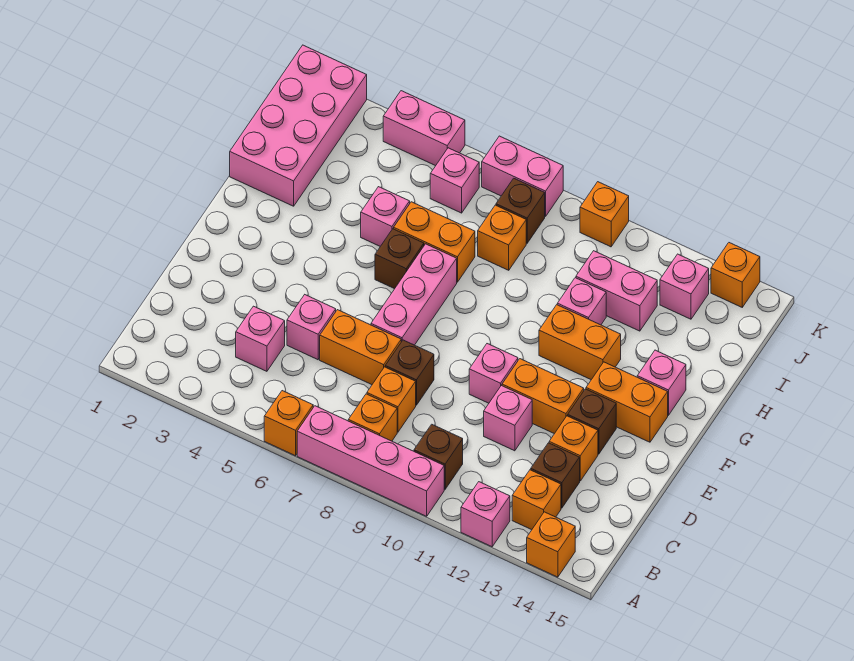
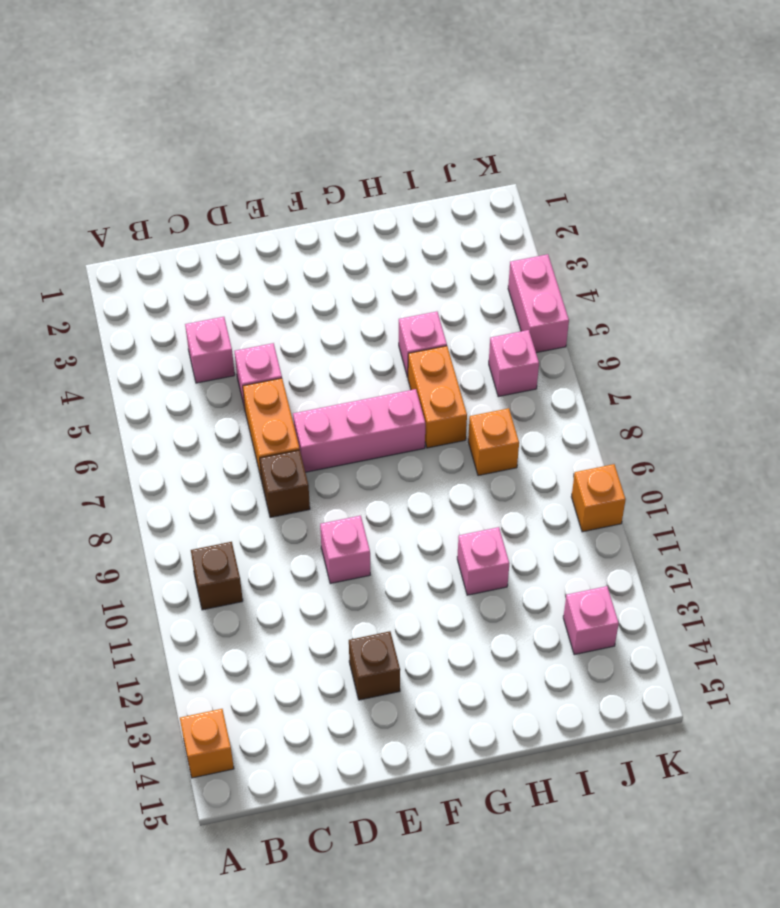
none -> orange brick A6 level 1
none -> pink brick A7:A10 level 1
none -> pink brick A12 level 1
none -> orange brick B8 level 1

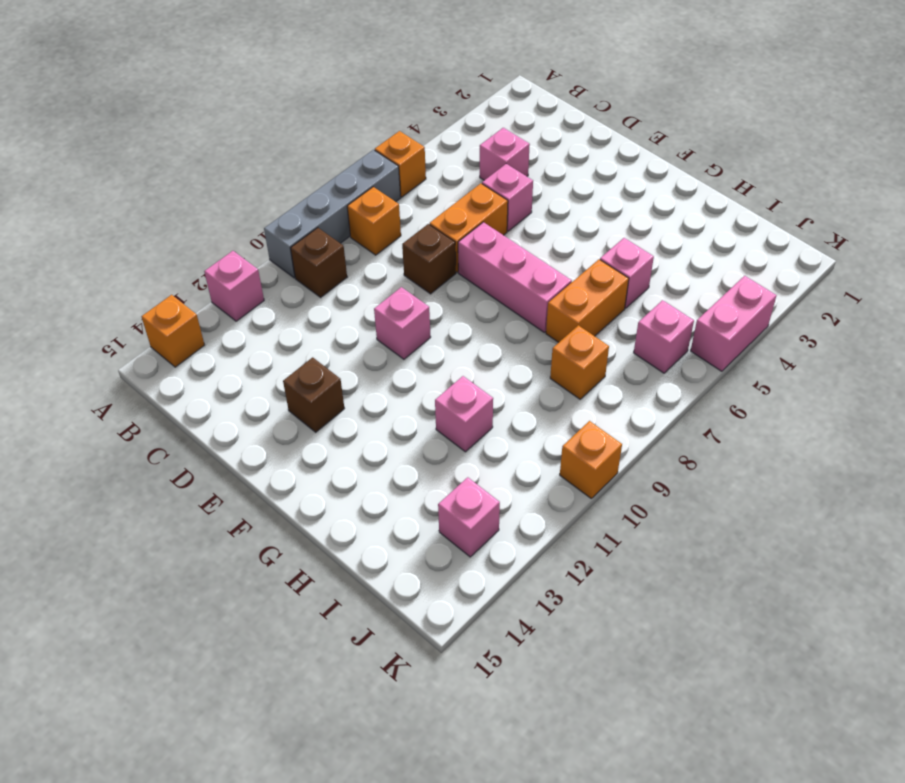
grey brick A7:A10 level 1 -> pink brick A7:A10 level 1
none -> orange brick B13 level 1
none -> orange brick C8 level 1
none -> brown brick C13 level 1
none -> pink brick D11 level 1

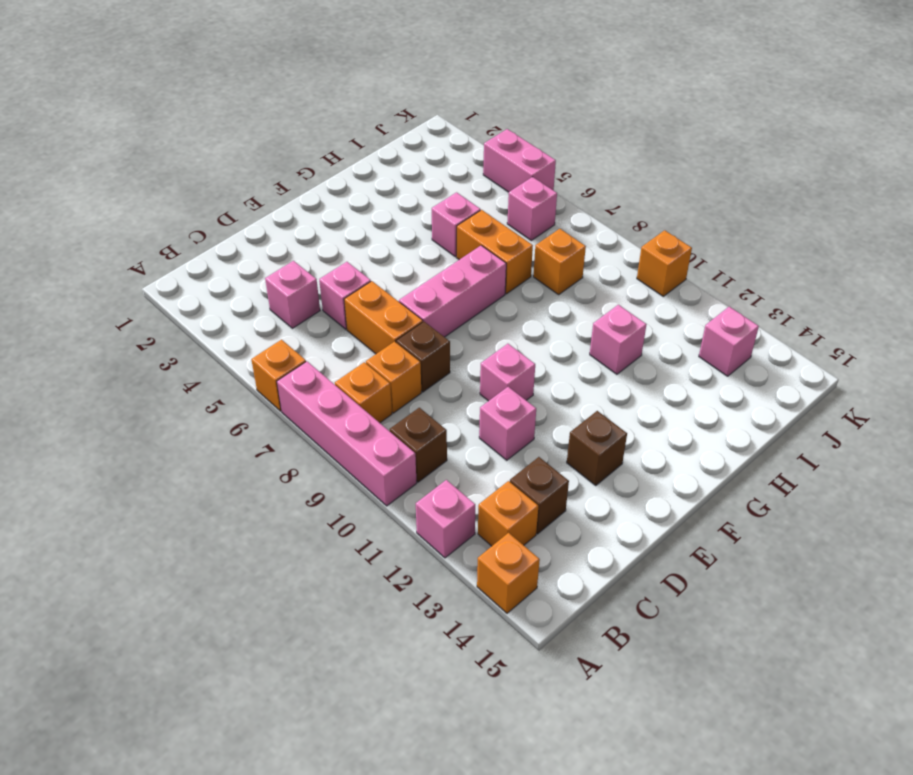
none -> orange brick D13 level 1
none -> orange brick E11:E12 level 1
none -> orange brick F13:F14 level 1
none -> brown brick G6 level 1

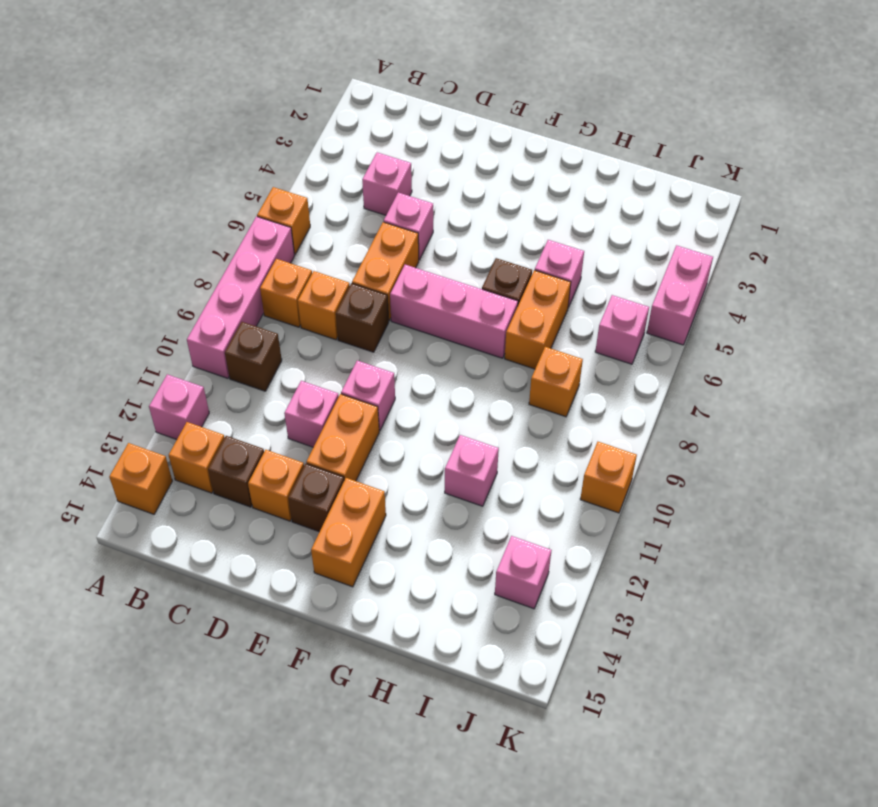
none -> orange brick G11:G12 level 1
none -> pink brick G14 level 1
none -> pink brick H1:K2 level 1
none -> pink brick I11:I12 level 1

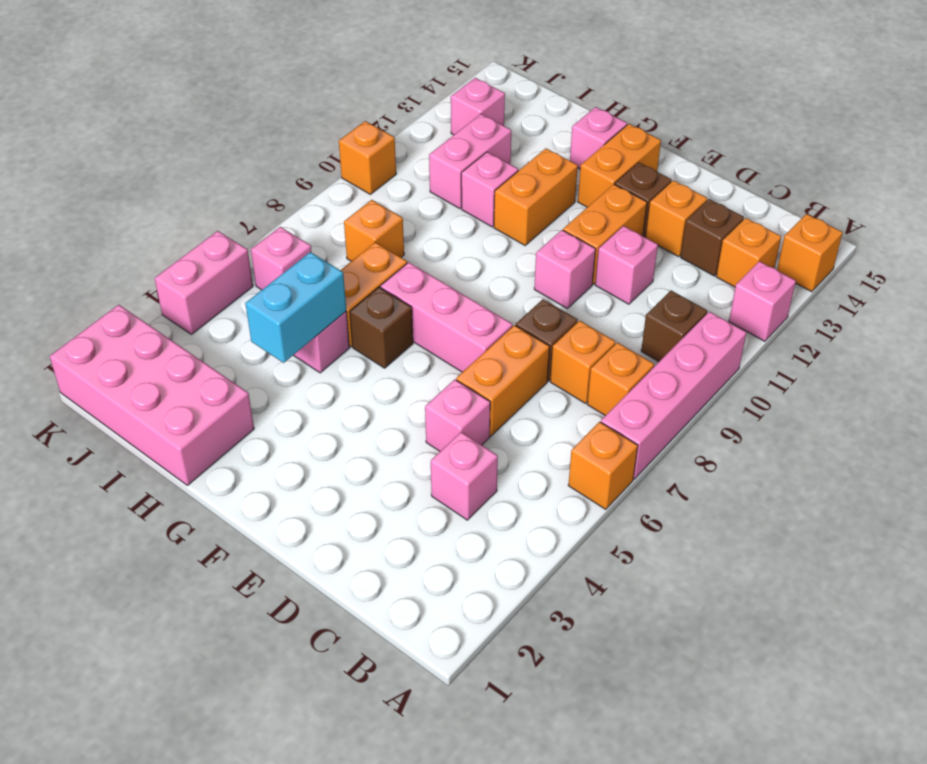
cyan brick H4:H5 level 2 -> none
none -> brown brick J8 level 1
none -> pink brick K7:K8 level 1
none -> orange brick K14 level 1

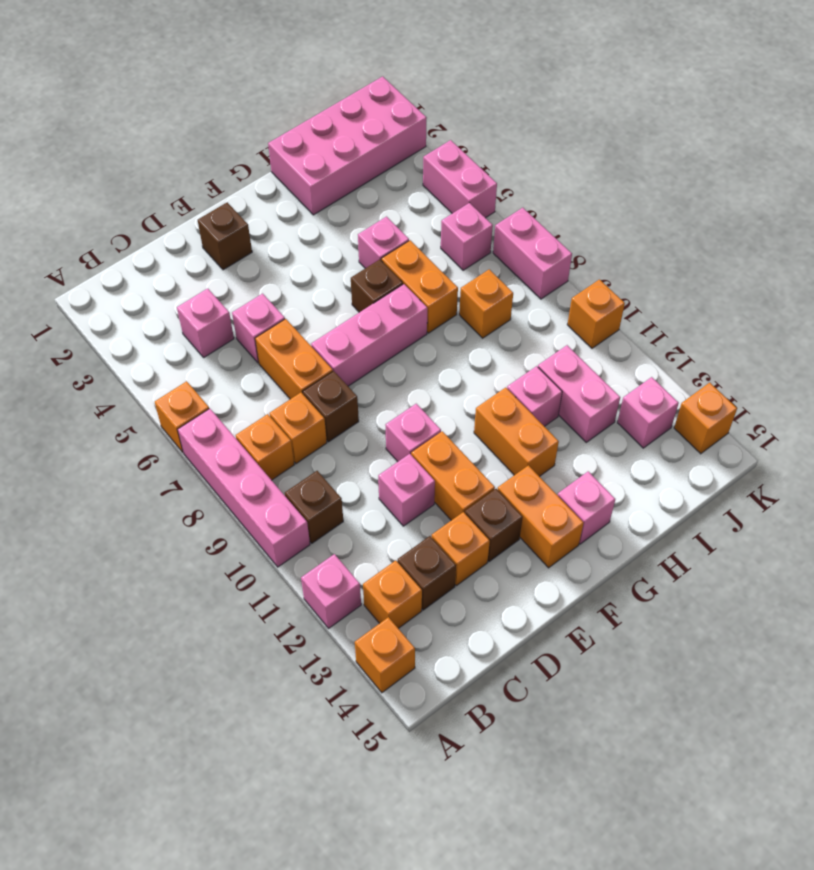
brown brick E2 level 1 -> brown brick J8 level 1

